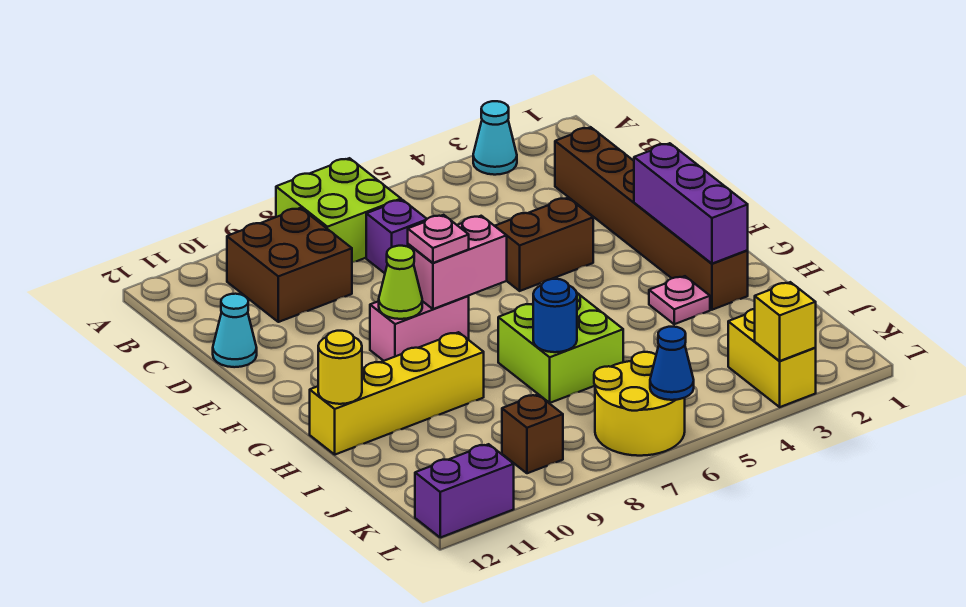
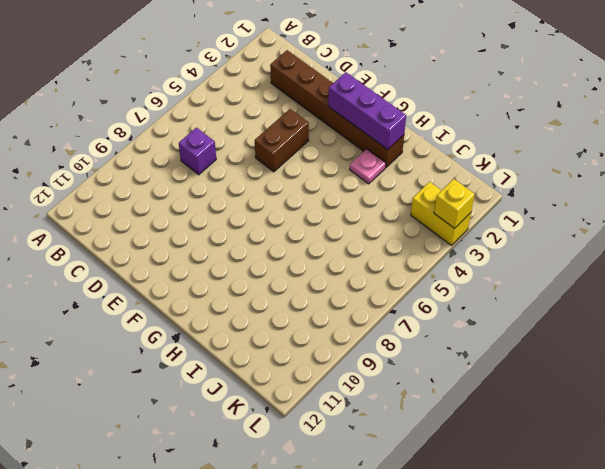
none -> cyan cone A3 level 1
none -> lime brick A7:B8 level 1
none -> brown brick B9:C10 level 1

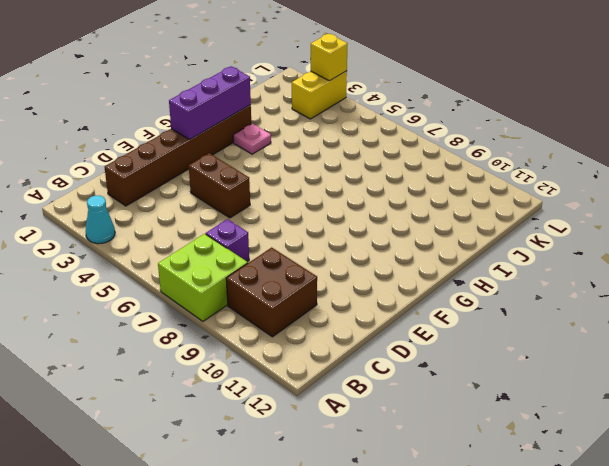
none -> cyan cone D12 level 1
none -> pink brick F8:F9 level 1
none -> lime brick H6:I7 level 1

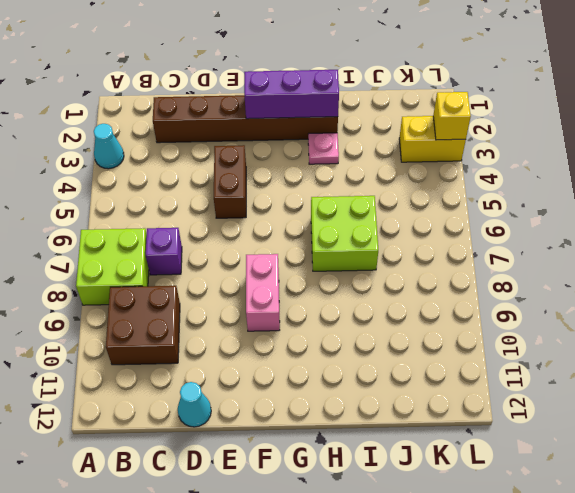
none -> yellow brick H9:H12 level 1
none -> yellow round brick K6:L7 level 1
none -> brown brick K9 level 1

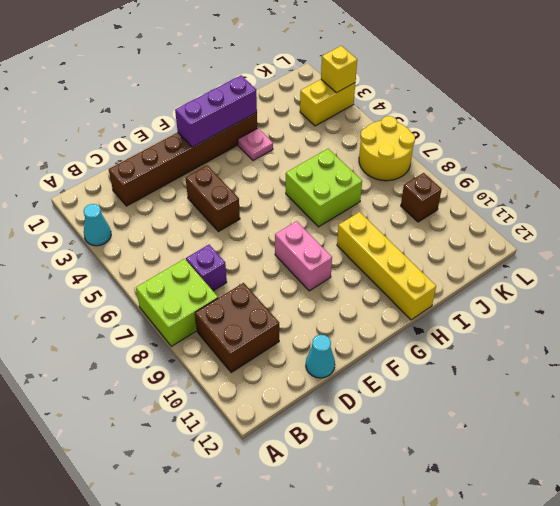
none -> purple brick L11:L12 level 1
none -> pink brick F7:F8 level 2
none -> lime cone F9 level 2

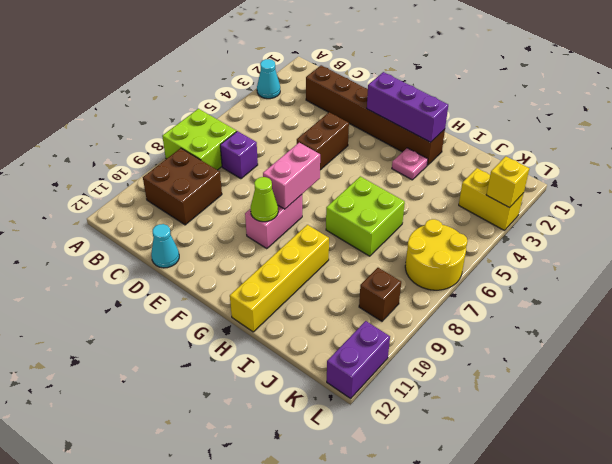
none -> yellow round brick H12 level 2
none -> blue round brick I7 level 2
none -> blue cone L6 level 2

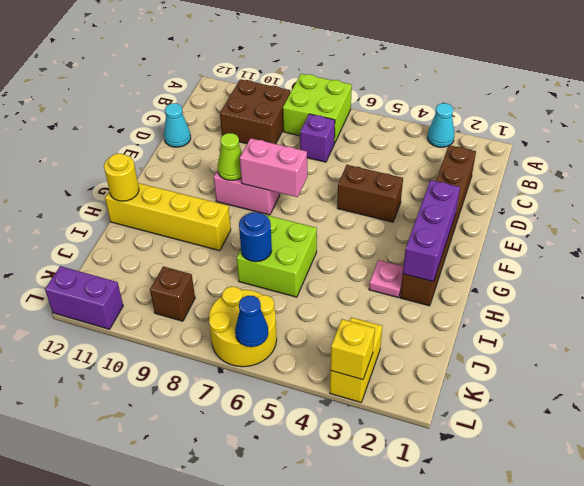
none -> pink plate F8 level 3

